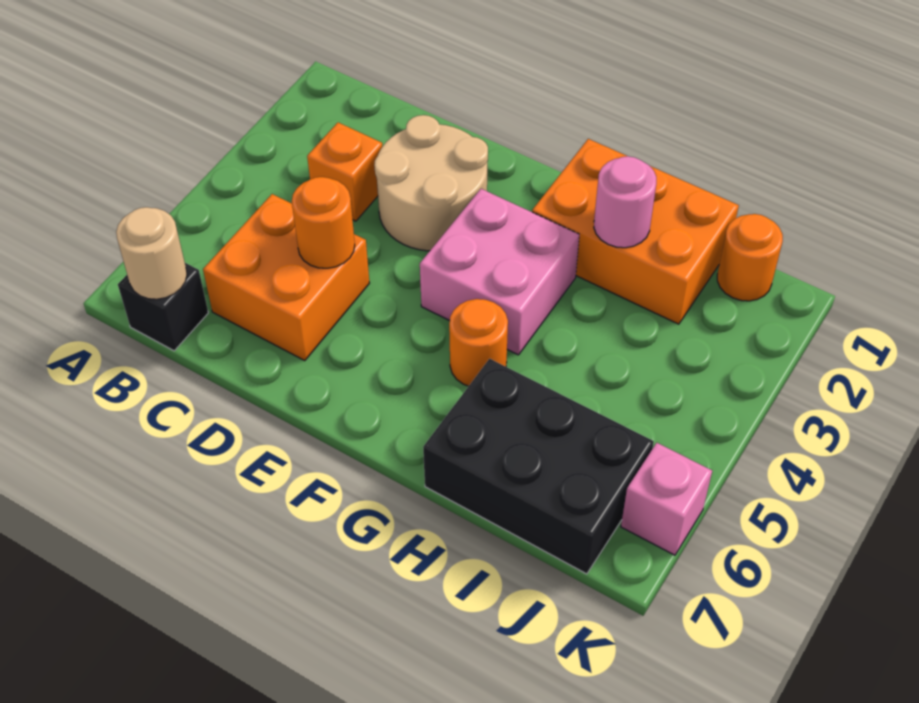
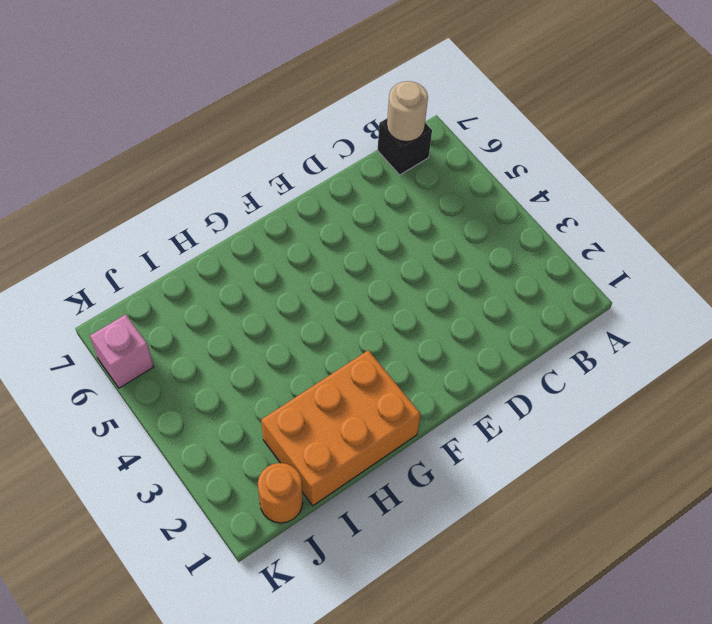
none -> orange brick C3 level 1
none -> orange brick C5:D6 level 1
none -> tan round brick D2:E3 level 1

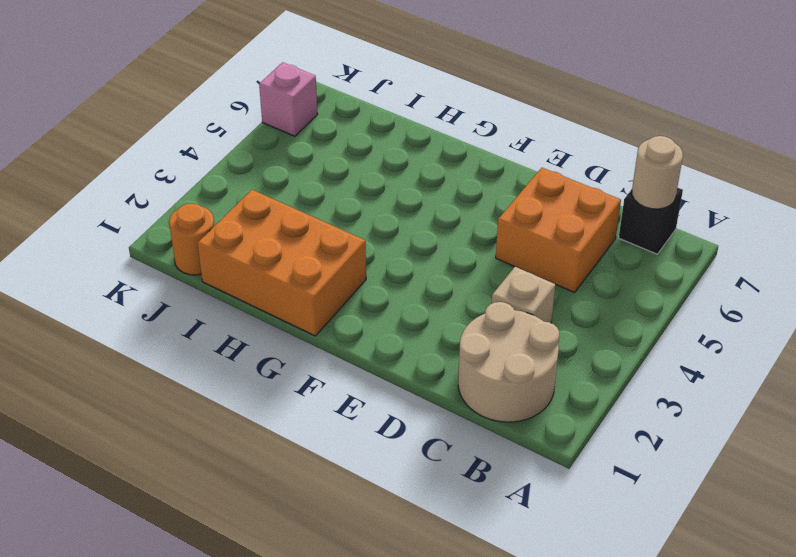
tan round brick B1:C2 level 1 -> tan round brick D2:E3 level 1
tan brick C3 level 1 -> orange brick C3 level 1
none -> pink brick F3:G4 level 1
none -> orange round brick G5 level 1
none -> black brick H6:J7 level 1

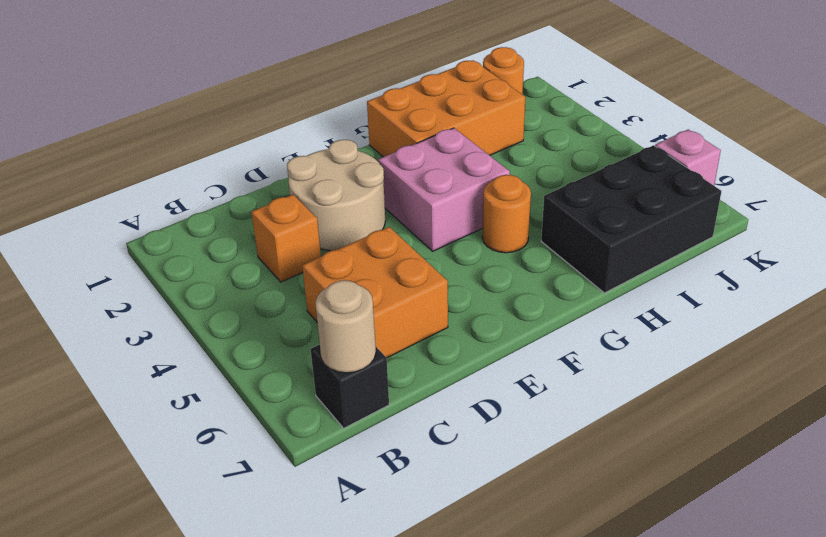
none -> orange round brick D5 level 2
none -> pink round brick H2 level 2

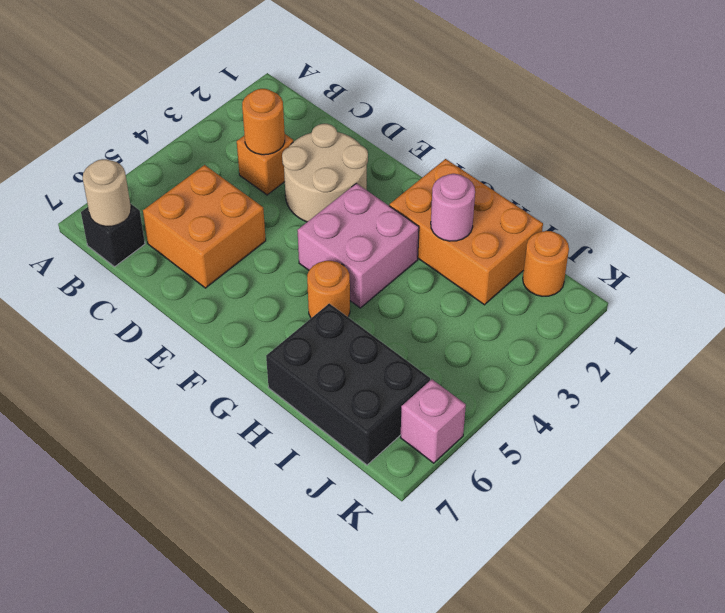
orange round brick C3 level 2 -> orange round brick D5 level 2

